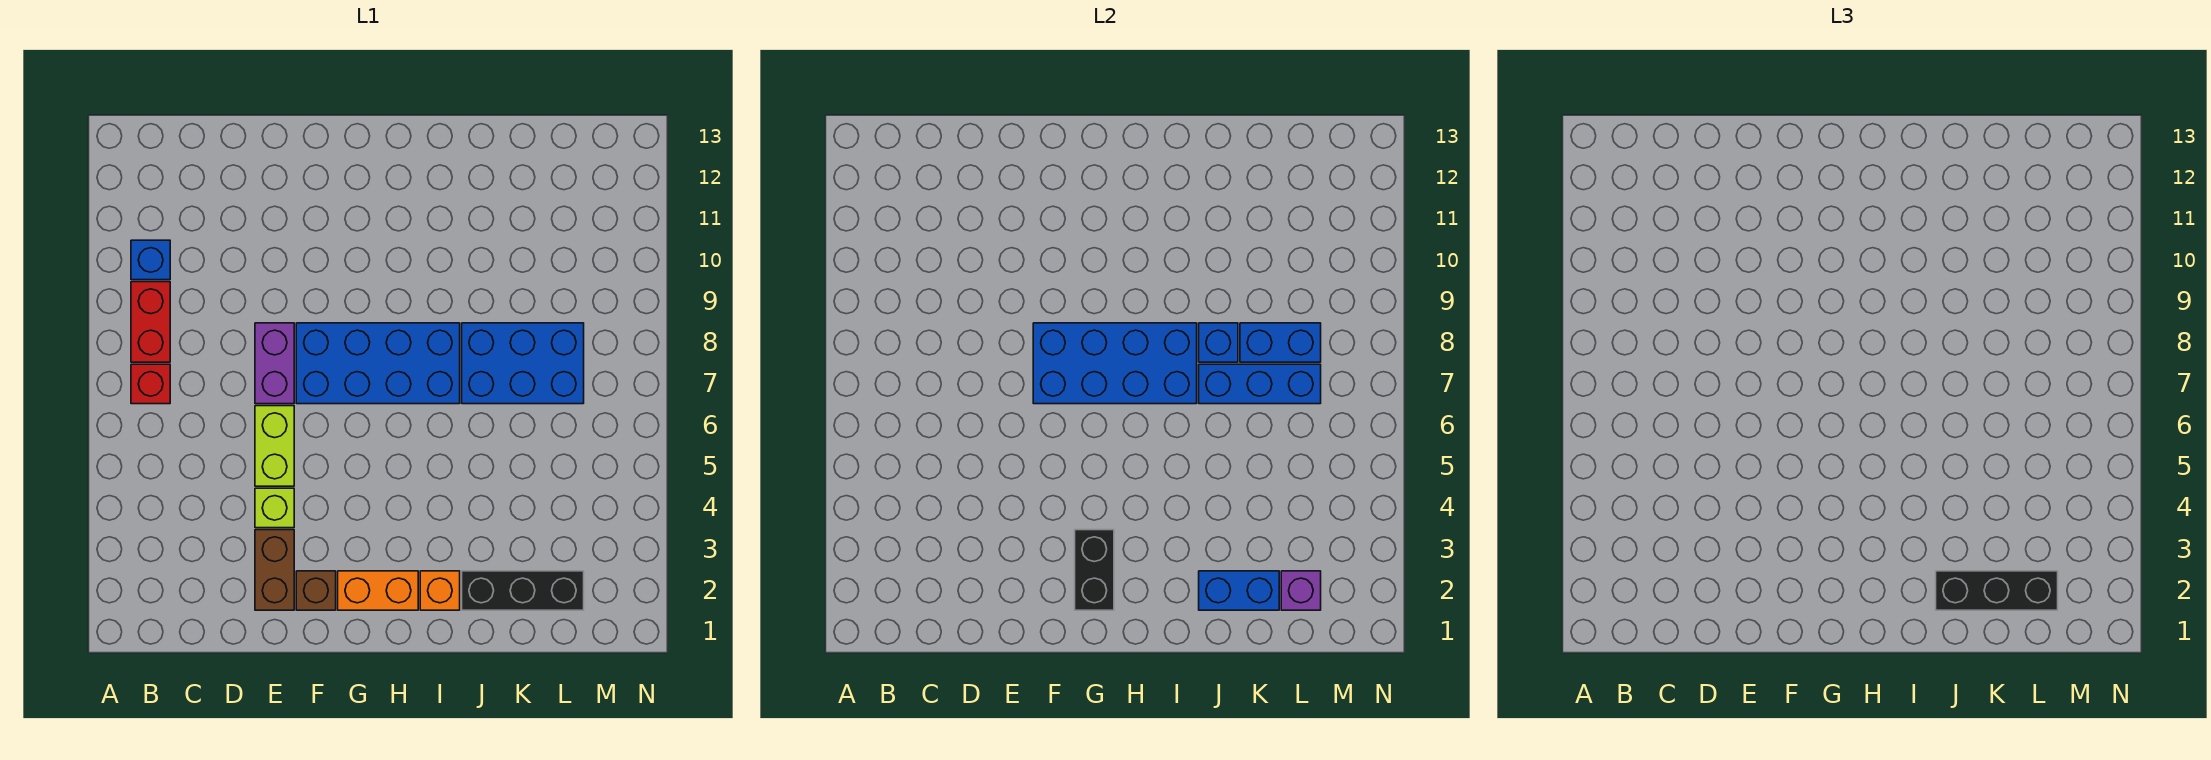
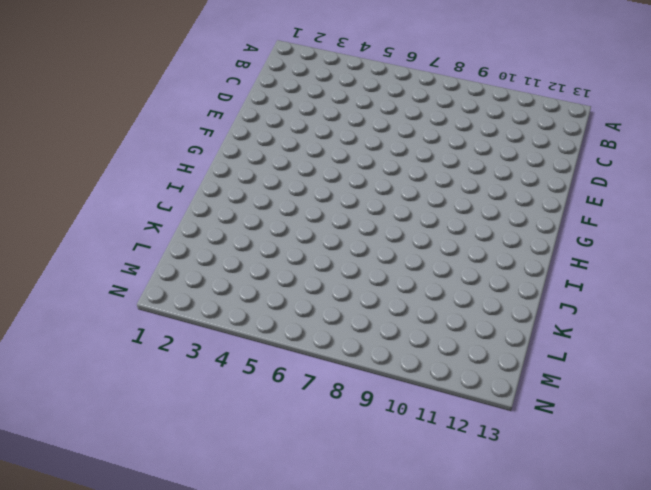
none -> red brick B7 level 1
none -> red brick B8:B9 level 1
none -> blue brick B10 level 1

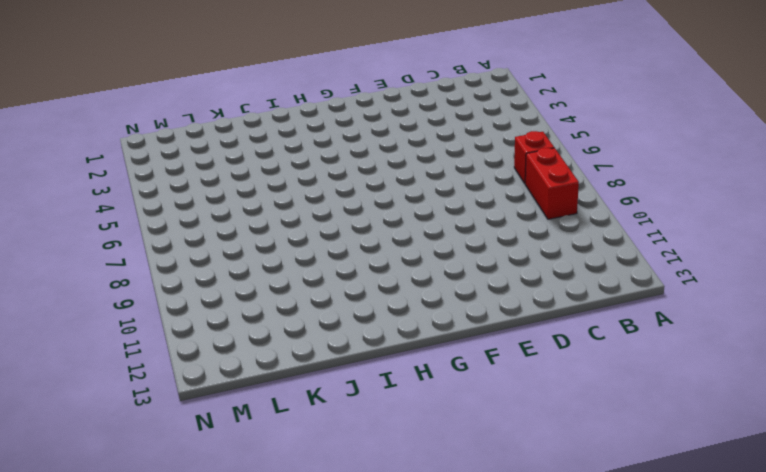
none -> blue brick B10 level 1
none -> brown brick E2:E3 level 1
none -> lime brick E4 level 1

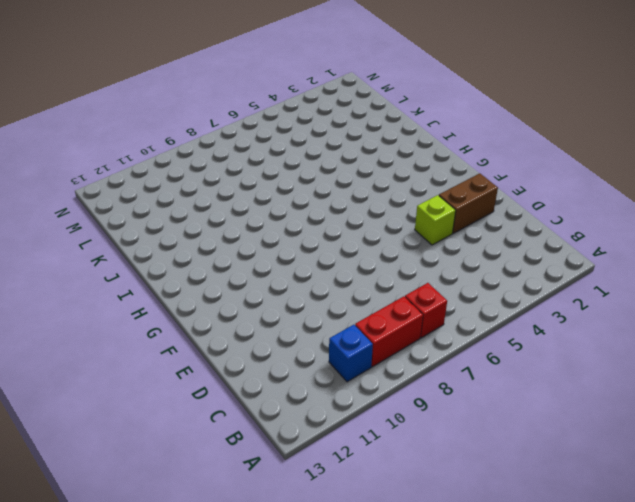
none -> lime brick E5:E6 level 1
none -> purple brick E7:E8 level 1
none -> brown brick F2 level 1

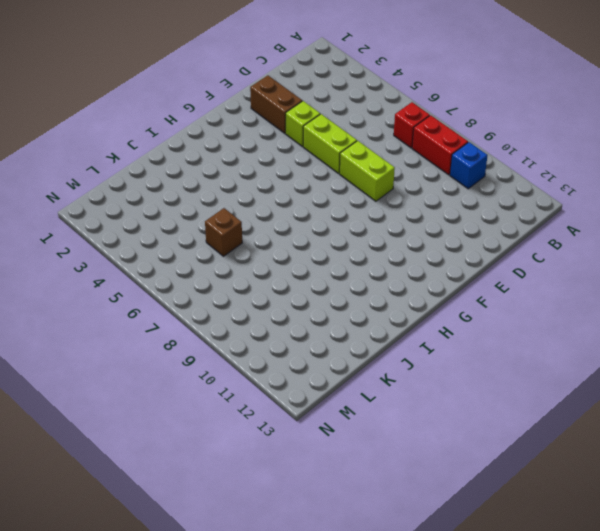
lime brick E7:E8 level 1 -> purple brick E7:E8 level 1
brown brick K6 level 1 -> brown brick F2 level 1
none -> blue brick F7:I8 level 1
none -> orange brick G2:H2 level 1
none -> orange brick I2 level 1

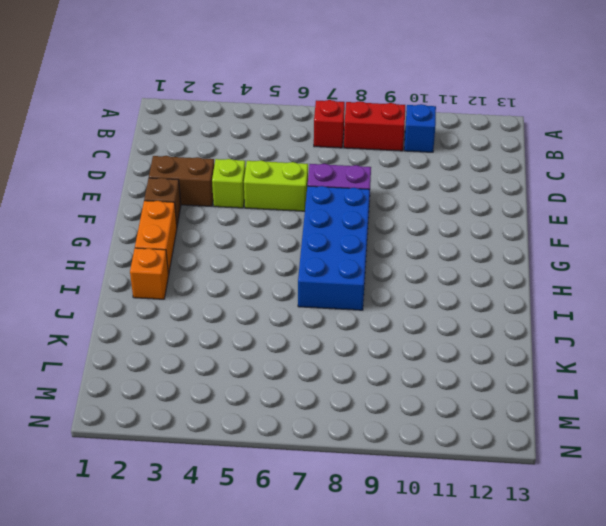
none -> black brick J2:L2 level 1
none -> blue brick J7:L8 level 1
none -> blue brick F7:I8 level 2

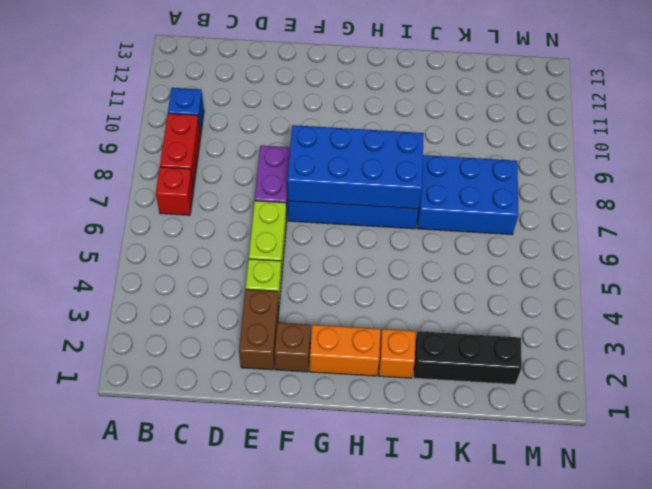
none -> black brick G2:G3 level 2
none -> blue brick J2:K2 level 2
none -> blue brick J7:L7 level 2

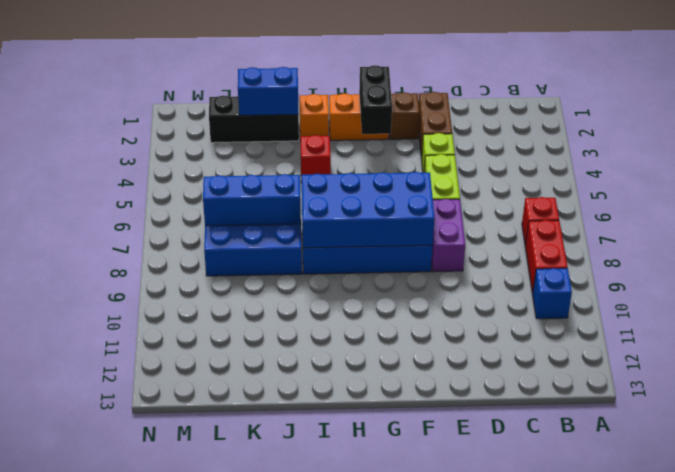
red brick I4 level 1 -> none
none -> blue brick J8 level 2
none -> blue brick K8:L8 level 2
none -> purple brick L2 level 2

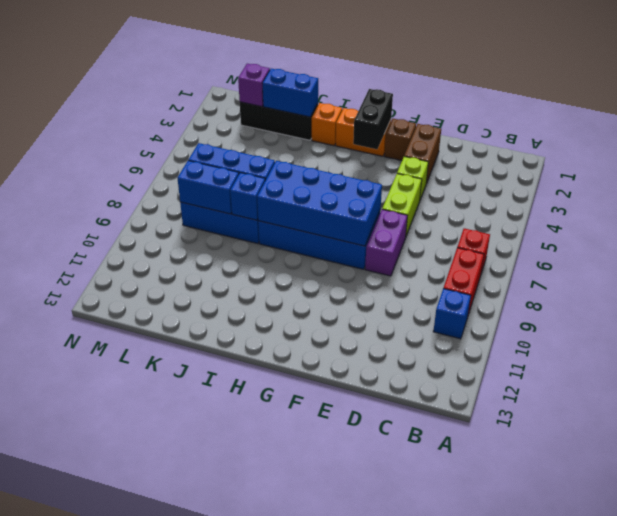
none -> black brick J2:L2 level 3

